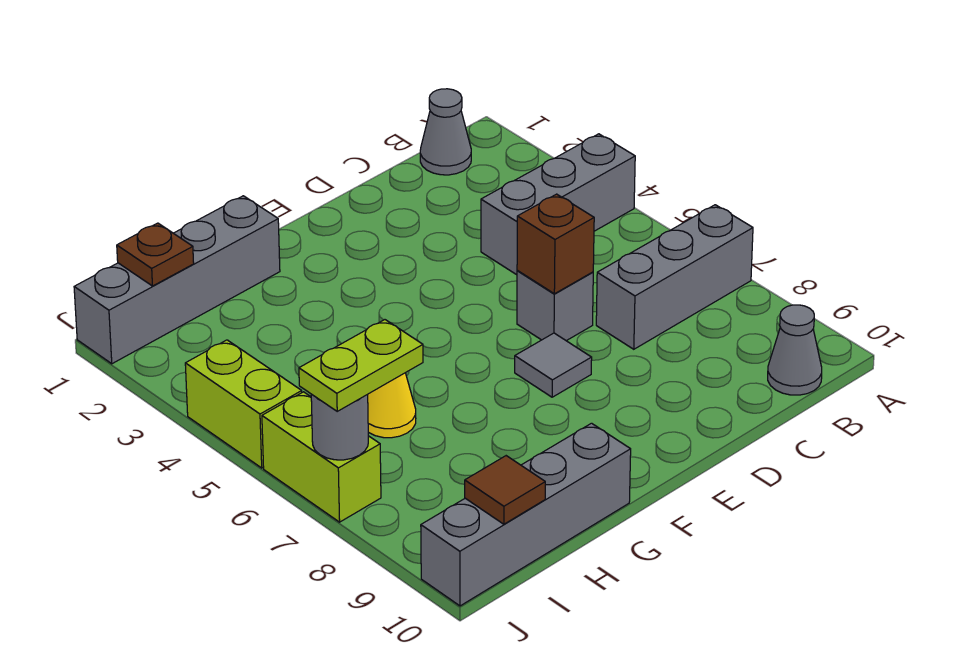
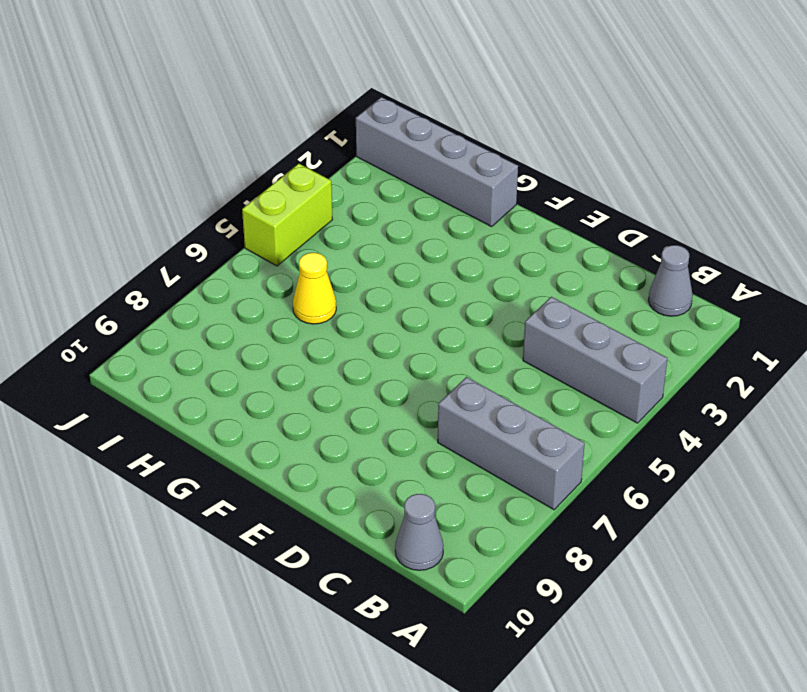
none -> grey brick D6 level 1
none -> grey tile E7 level 1
none -> grey brick G10:J10 level 1

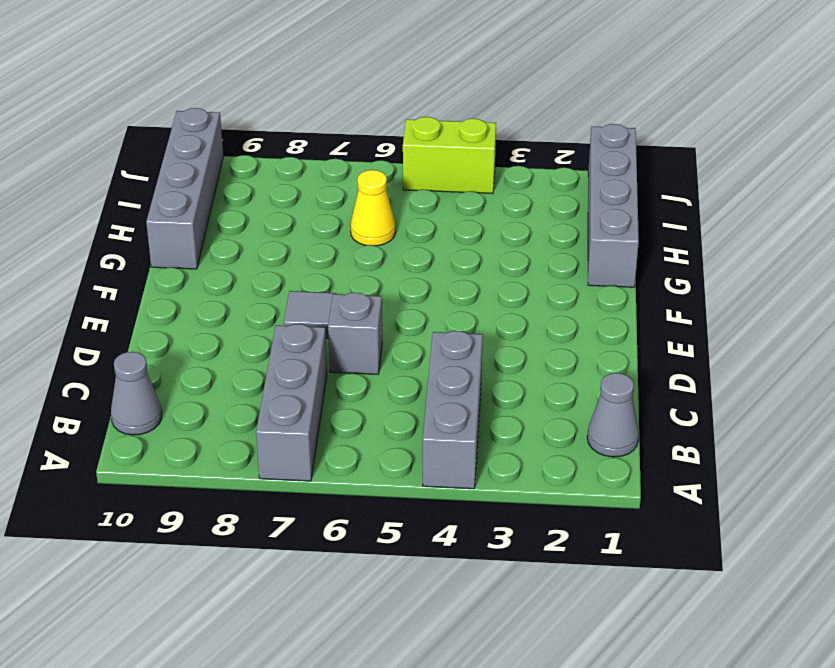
none -> lime brick J6:J7 level 1
none -> brown brick D6 level 2
none -> brown plate I1 level 2

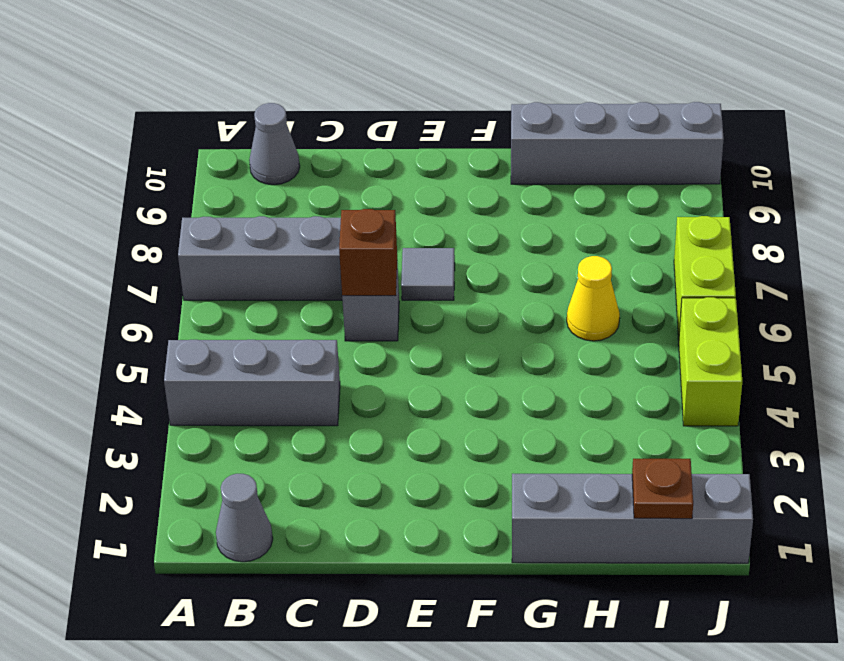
none -> brown tile I10 level 2
none -> grey round brick J7 level 2
none -> lime plate I7:J7 level 3

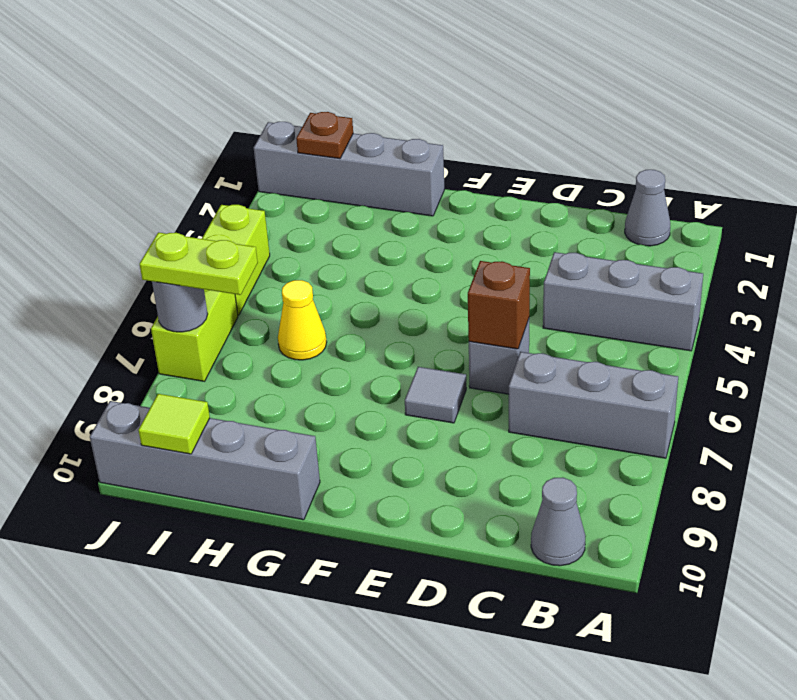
lime tile I10 level 2 -> brown tile I10 level 2

